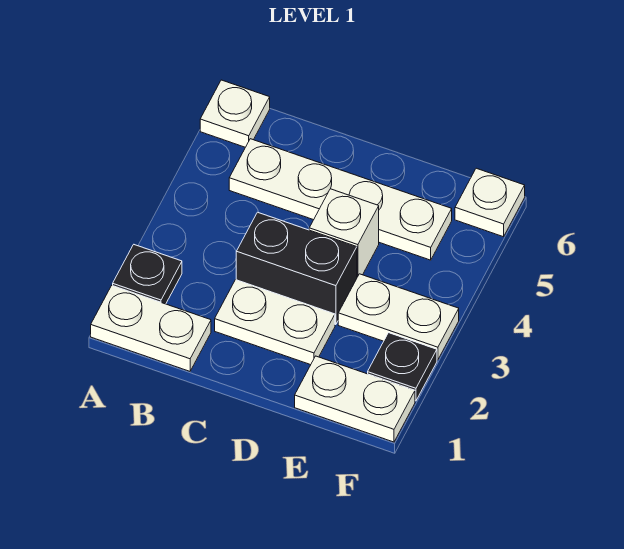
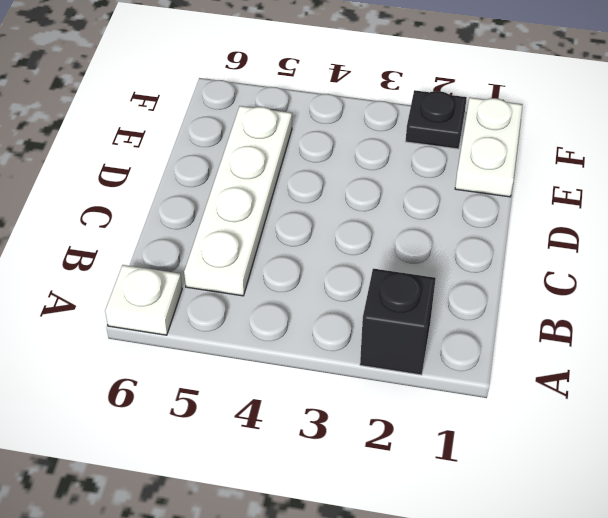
black brick A2 level 1 -> black plate A2 level 1
none -> white plate A1:B1 level 1
none -> white plate C2:D2 level 1

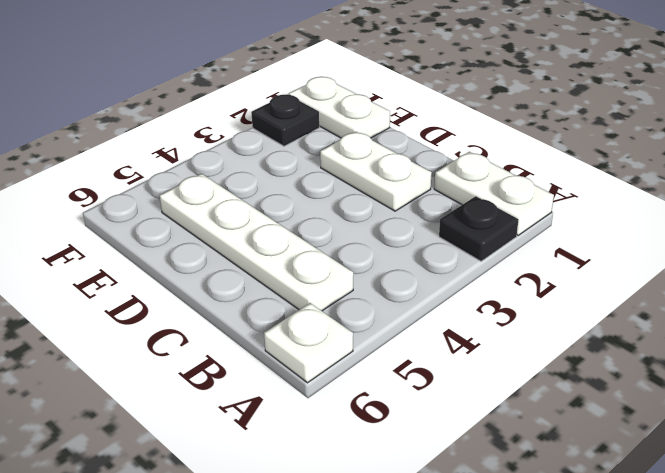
none -> black brick C3:D3 level 1
none -> white brick D4 level 1

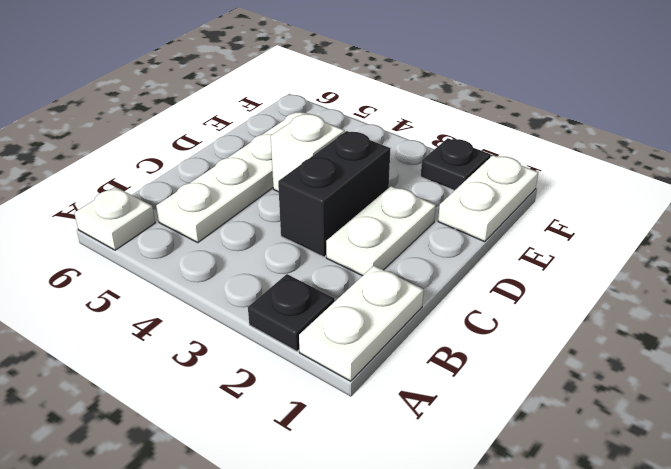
none -> white plate E3:F3 level 1
none -> white plate F6 level 1

